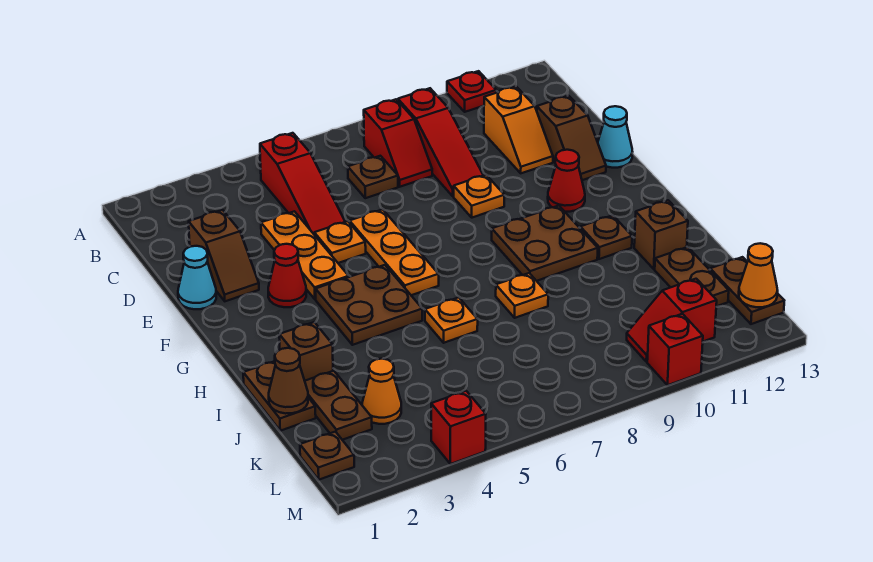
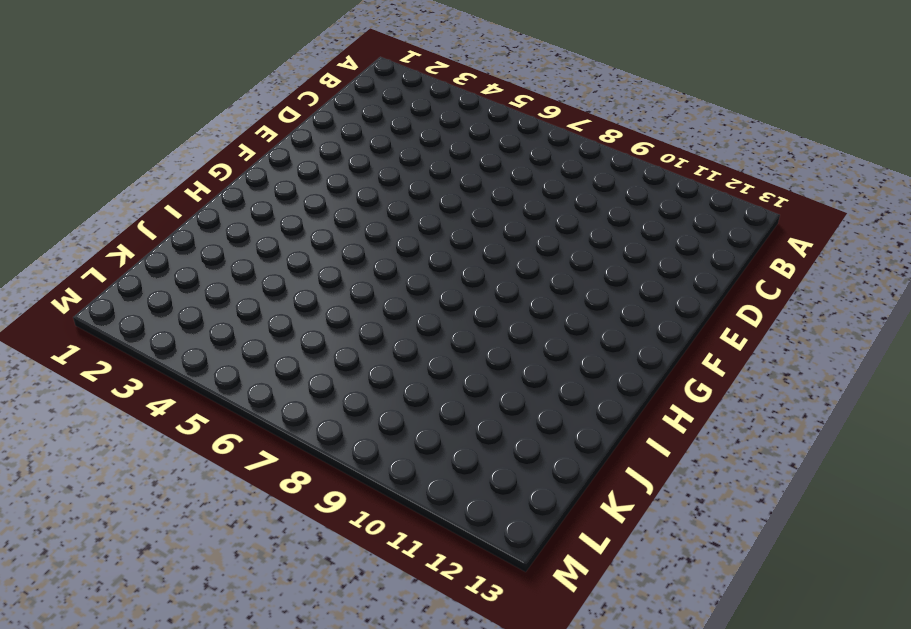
none -> red plate A11 level 1
none -> red slope B5:D5 level 1 top B
none -> red slope B8:C8 level 1 top B
none -> red slope B9:D9 level 1 top B

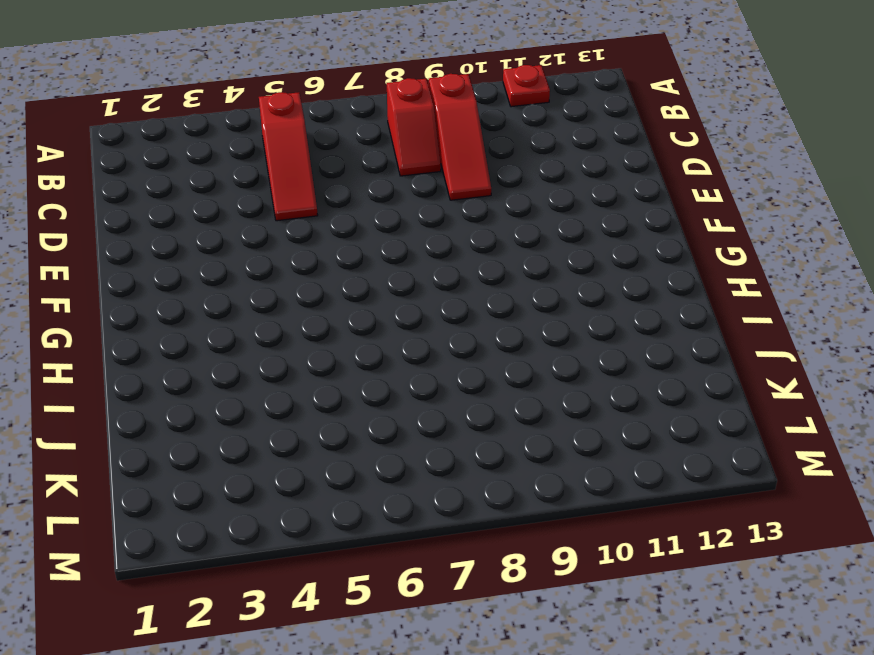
none -> brown plate C7 level 1
none -> orange slope C11:D11 level 1 top C
none -> brown slope D2:E2 level 1 top D
none -> orange plate D4:F4 level 1

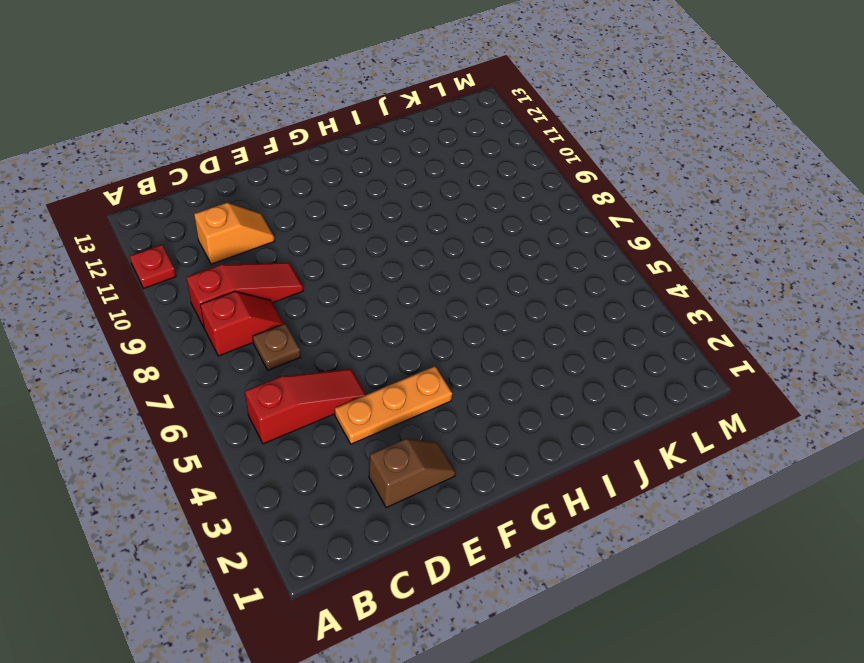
none -> brown slope D12:E12 level 1 top D
none -> cyan cone E1 level 1
none -> orange plate E5 level 1
none -> orange plate E6:G6 level 1

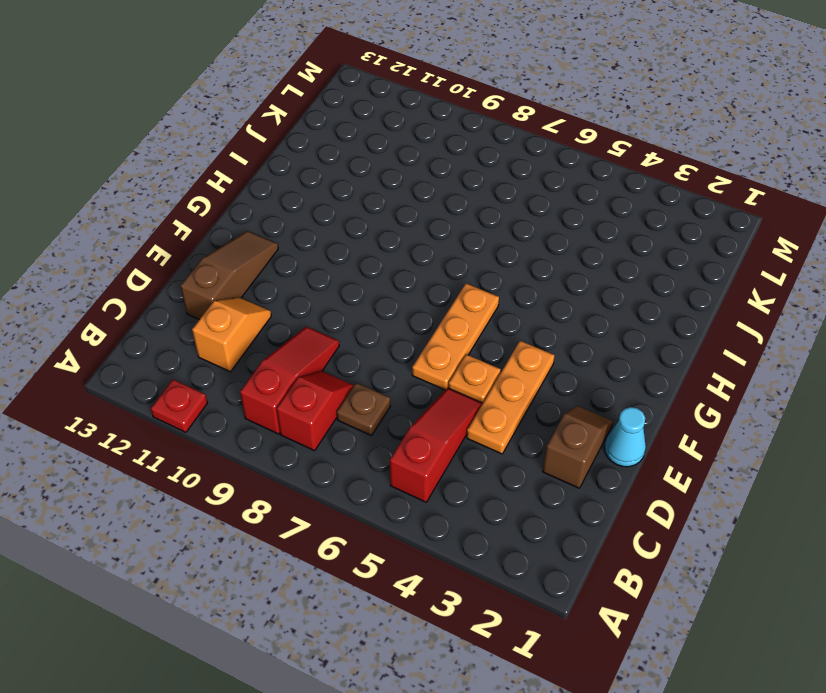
brown slope D12:F12 level 1 top D -> brown slope D12:E12 level 1 top D
none -> orange plate E9 level 1
none -> cyan cone E13 level 1
none -> red cone F3 level 1
none -> red cone F11 level 1

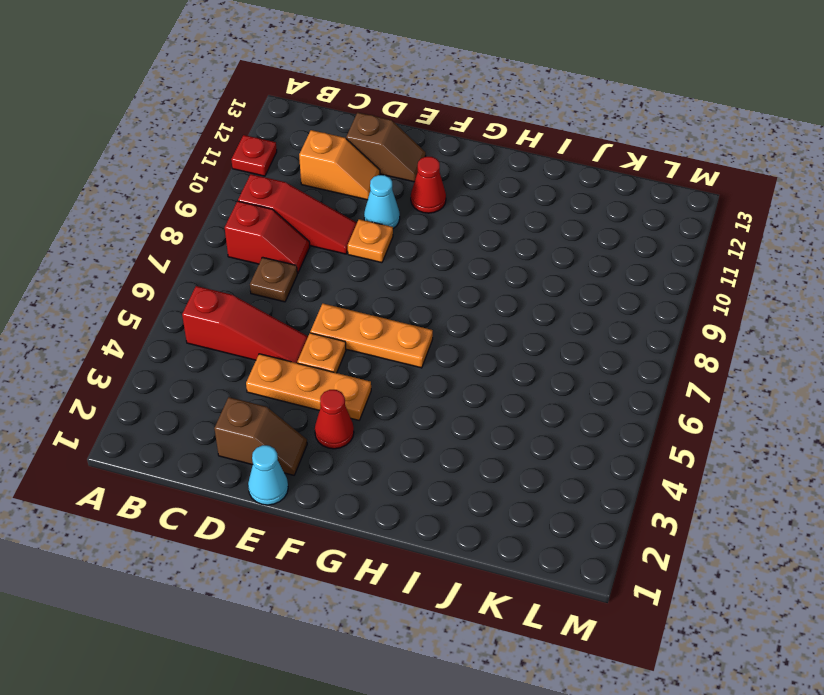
cyan cone E10 level 1 -> cyan cone E13 level 1
none -> brown plate G4:H5 level 1
none -> brown plate G9:H10 level 1
none -> brown plate H11 level 1
none -> brown plate I1:J1 level 1

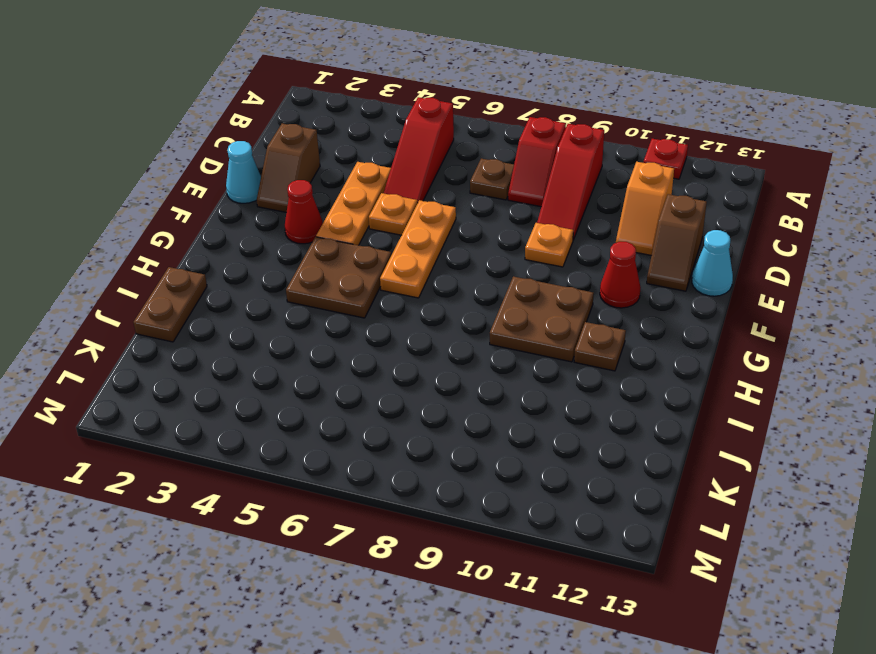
none -> brown brick I2 level 1
none -> orange plate I6 level 1
none -> orange plate I8 level 1
none -> brown brick I12 level 1

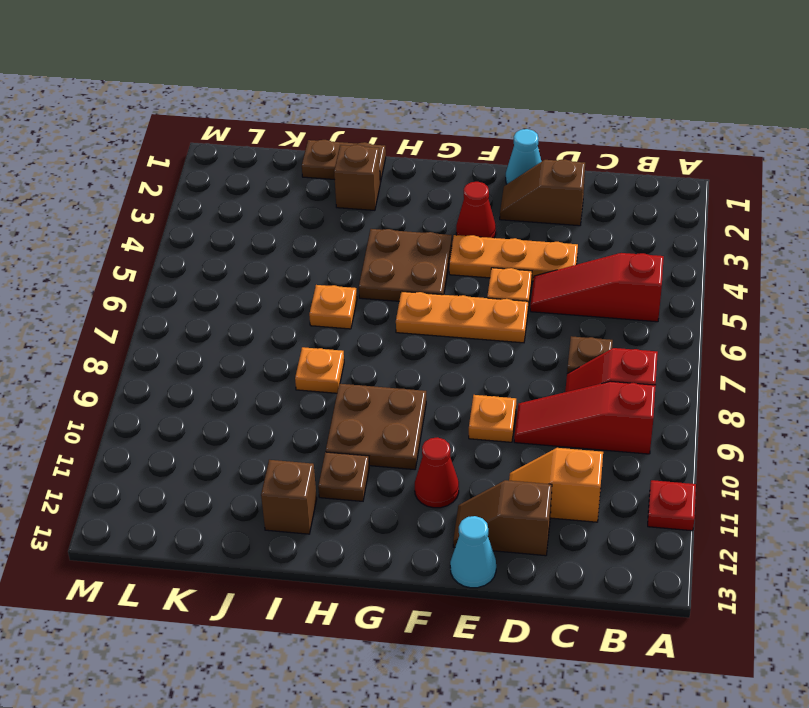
none -> brown plate J2:K2 level 1
none -> brown plate J12:K12 level 1
none -> orange cone K3 level 1
none -> brown plate K13:L13 level 1

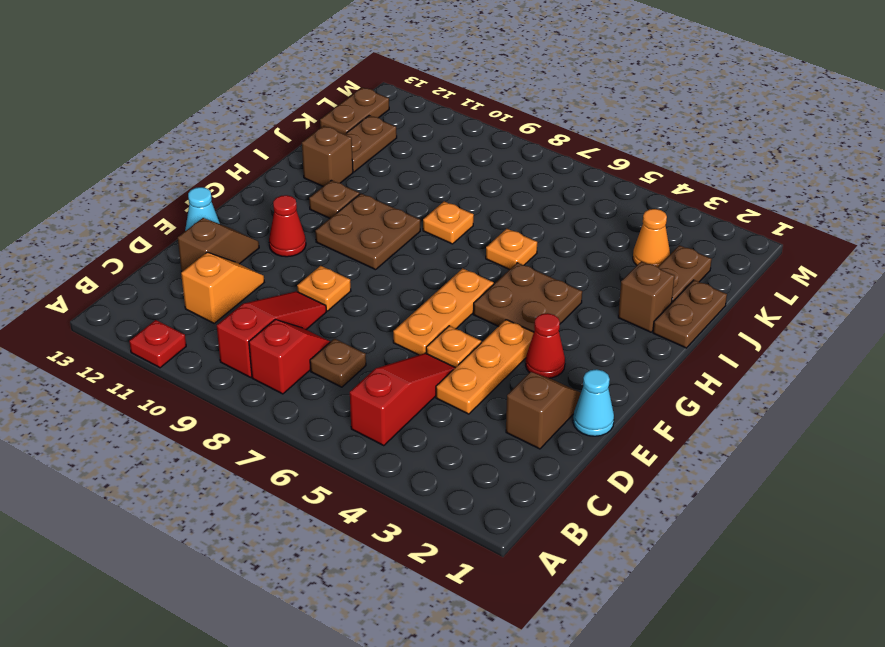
none -> brown plate L1 level 1
none -> red slope L10:L11 level 1 top 11
none -> red brick M4 level 1
none -> red brick M10 level 1

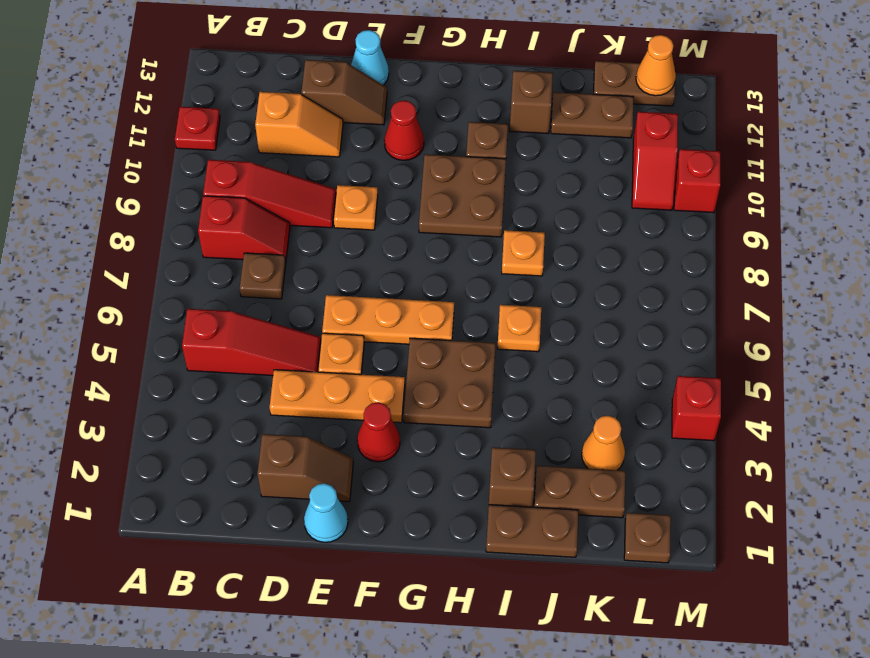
none -> brown cone J1 level 2

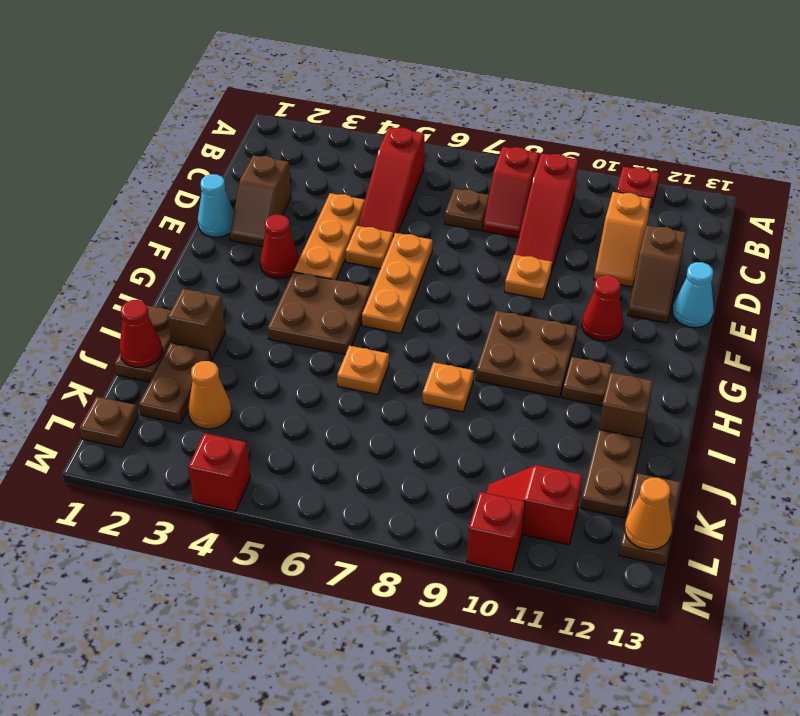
red cone J1 level 2 -> brown cone J1 level 2

